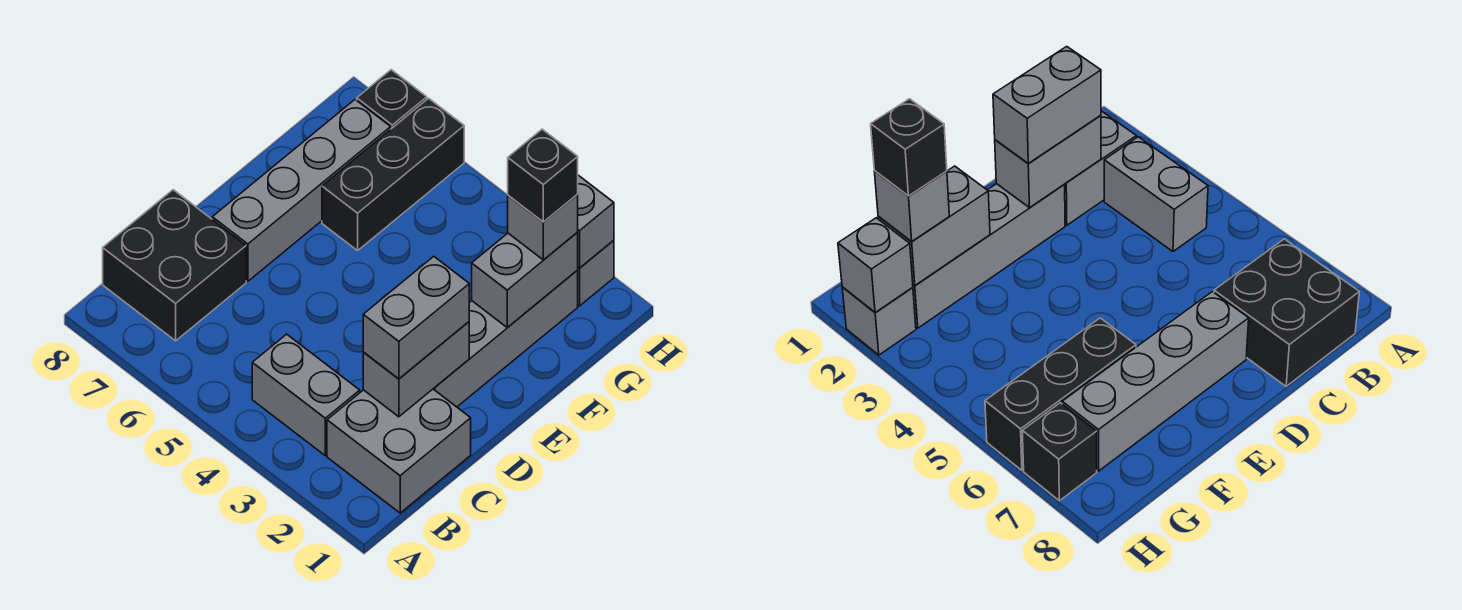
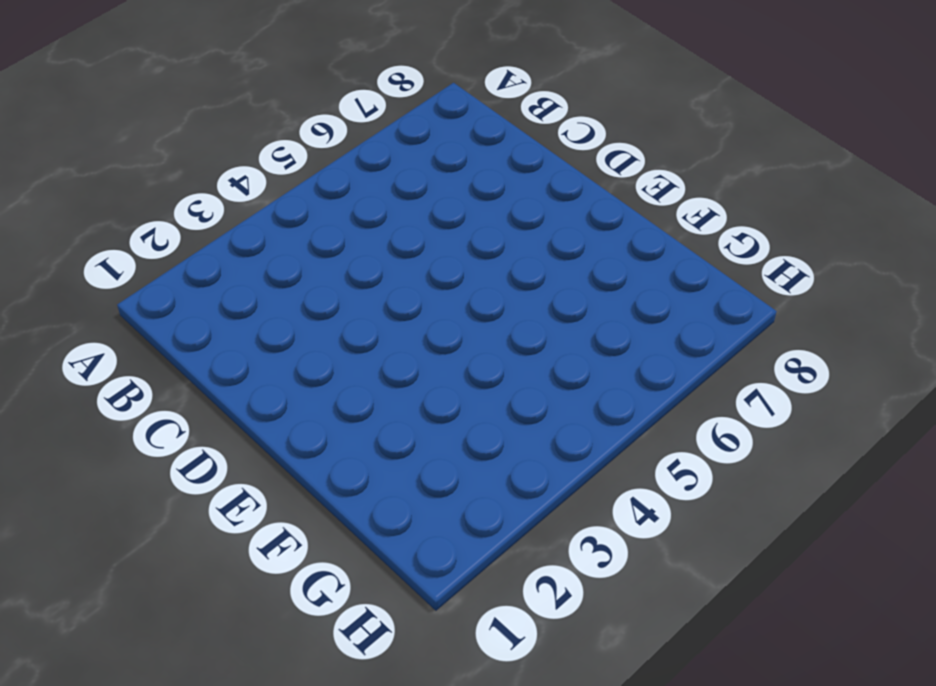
none -> grey brick B1:C2 level 1
none -> grey brick B3:B4 level 1
none -> black brick B7:C8 level 1

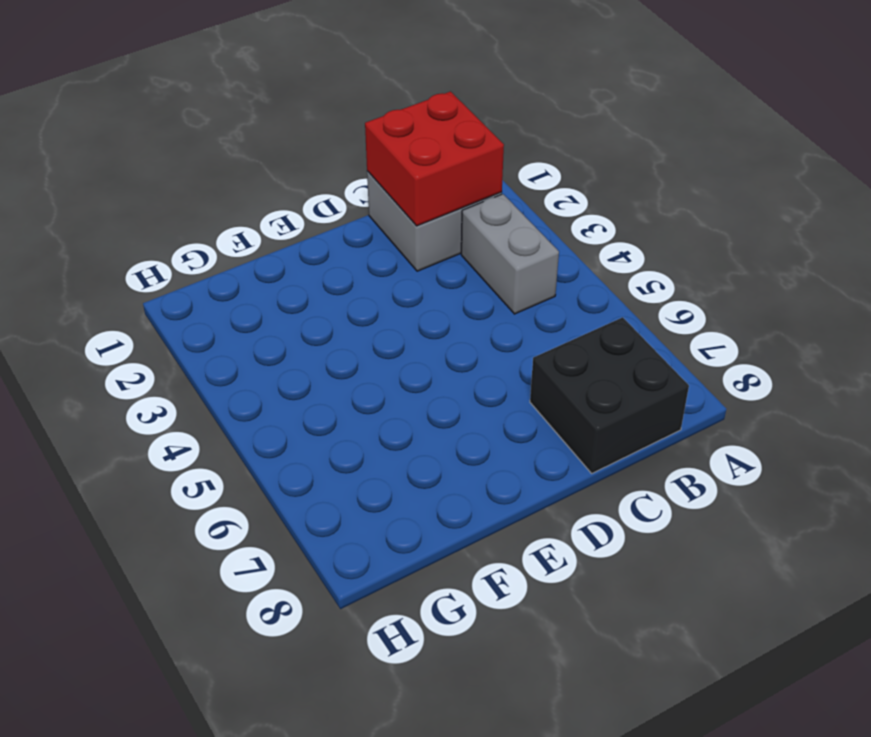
red brick B1:C2 level 2 -> grey brick C2:D2 level 2
none -> grey brick D2:G2 level 1
none -> grey brick D7:G7 level 1
none -> black brick F6:H6 level 1

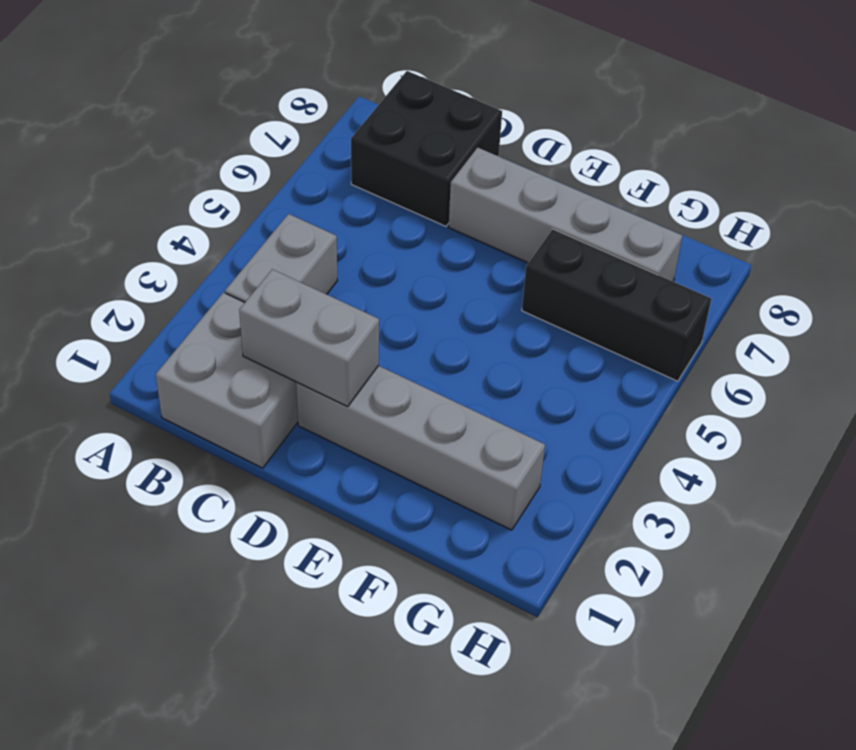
none -> grey brick H2 level 1
none -> black brick H7 level 1
none -> grey brick F2:G2 level 2

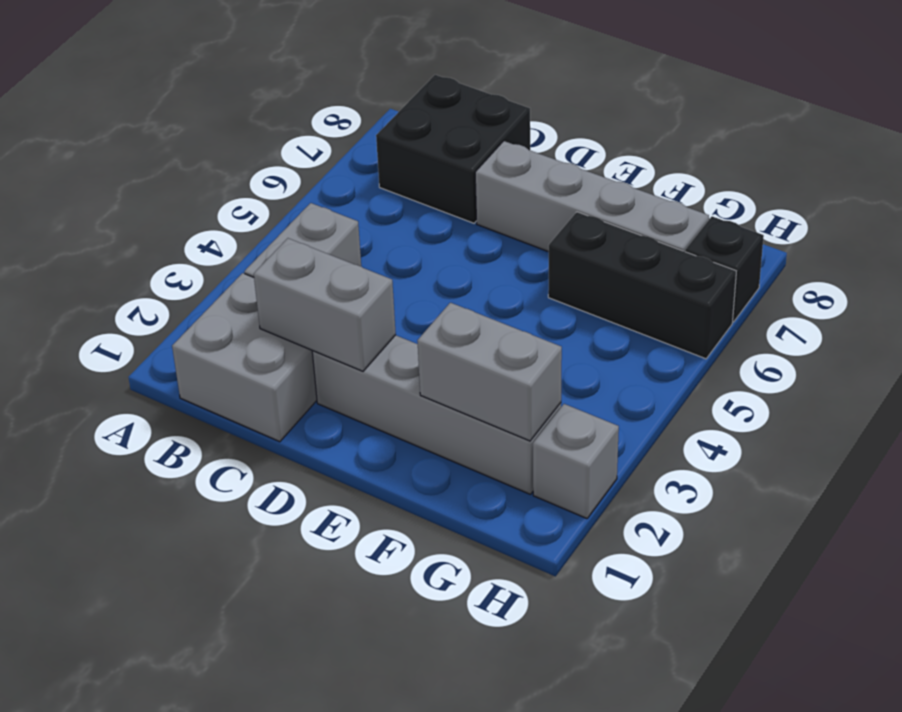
none -> grey brick H2 level 2
none -> grey brick C2:D2 level 3
none -> grey brick G2 level 3

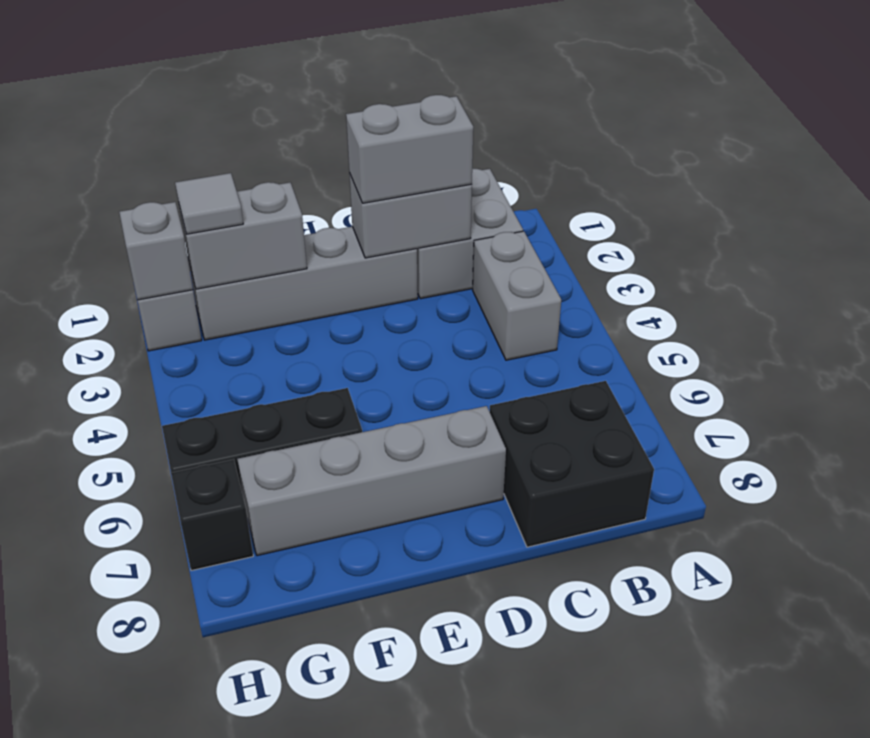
grey tile G2 level 3 -> grey brick G2 level 3
none -> black brick G2 level 4

